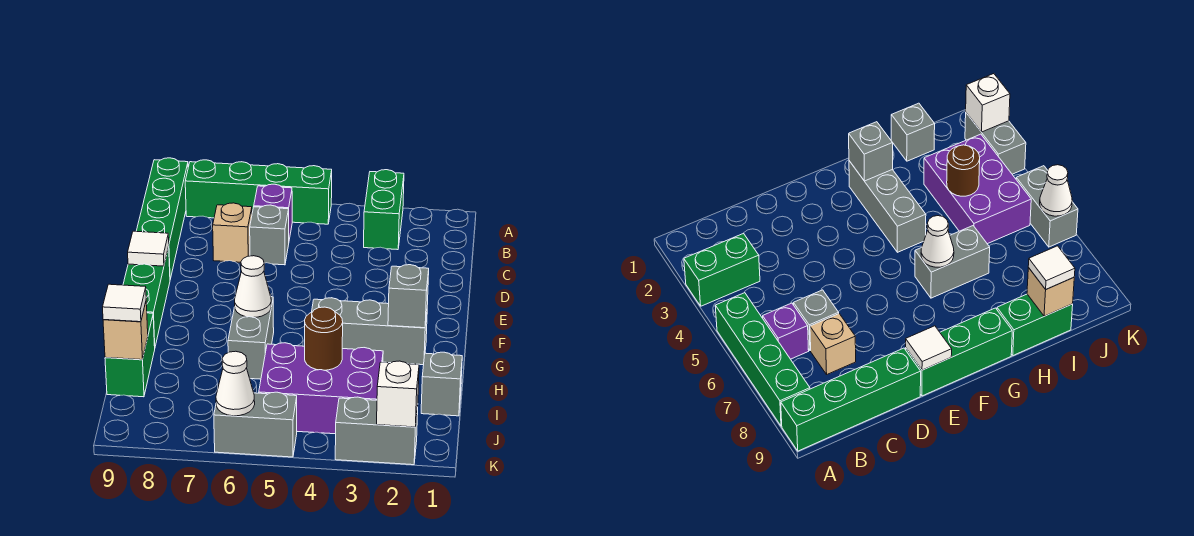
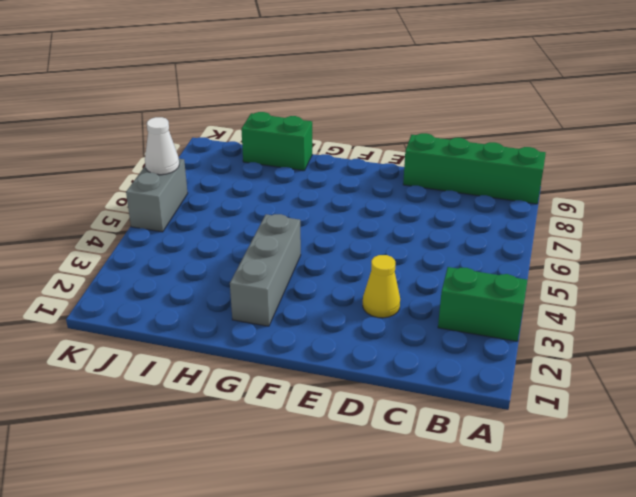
yellow cone D3 level 1 -> none
none -> green brick A5:A8 level 1
none -> purple brick B6 level 1
none -> grey brick C6 level 1

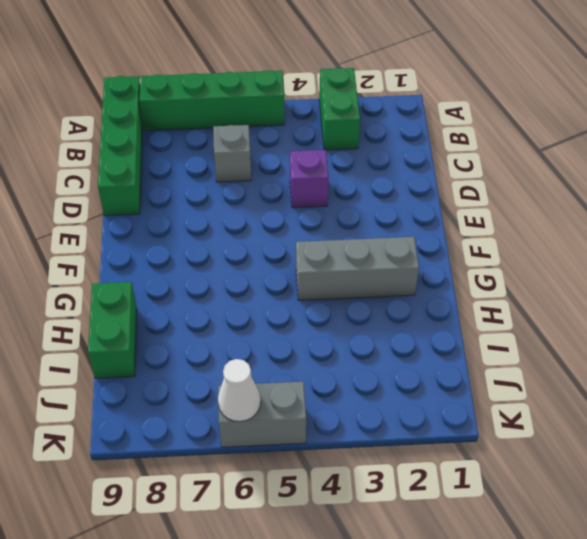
purple brick D4 level 1 -> purple brick B6 level 1
none -> tan brick C7 level 1
none -> green brick E9:G9 level 1
none -> grey brick G6:H6 level 1

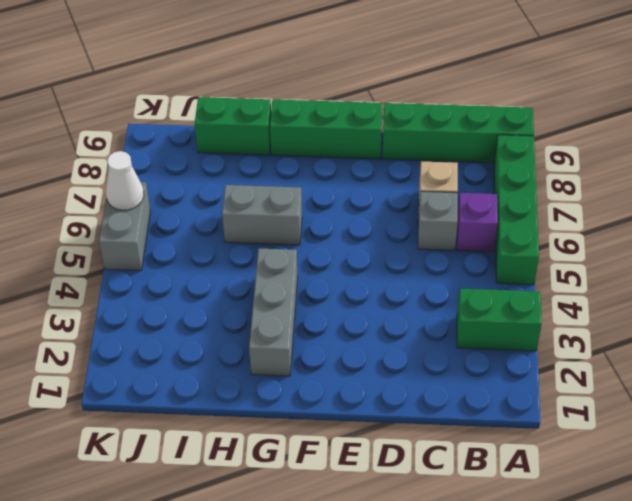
none -> grey brick I1 level 1
none -> purple brick I3:J5 level 1
none -> grey brick K2:K3 level 1

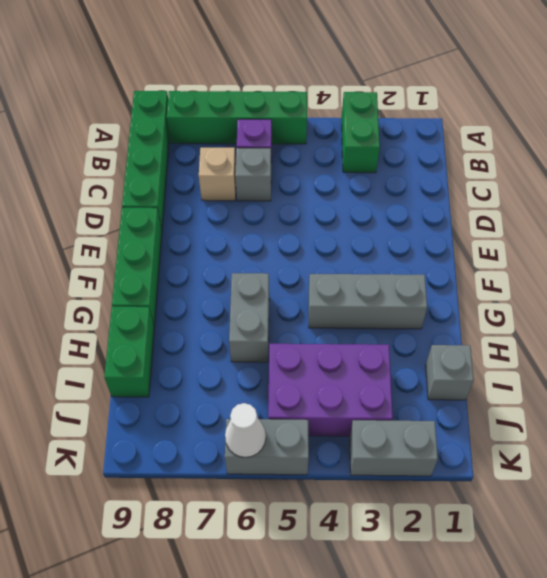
none -> white tile E9 level 2
none -> grey brick G2 level 2
none -> white cone G6 level 2

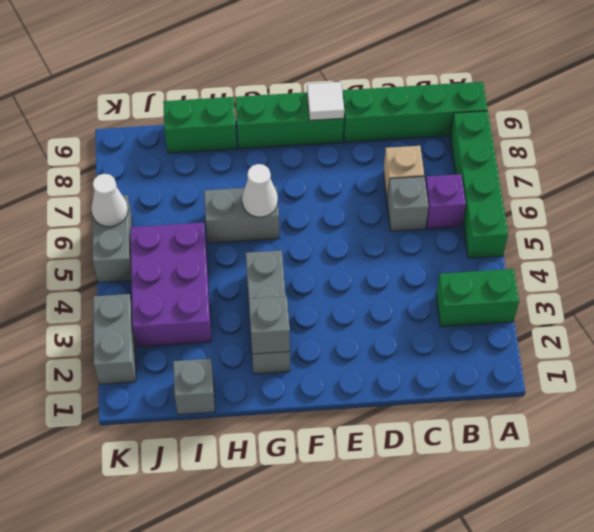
none -> brown round brick I4 level 2
none -> tan brick I9 level 2
none -> white brick K2 level 2

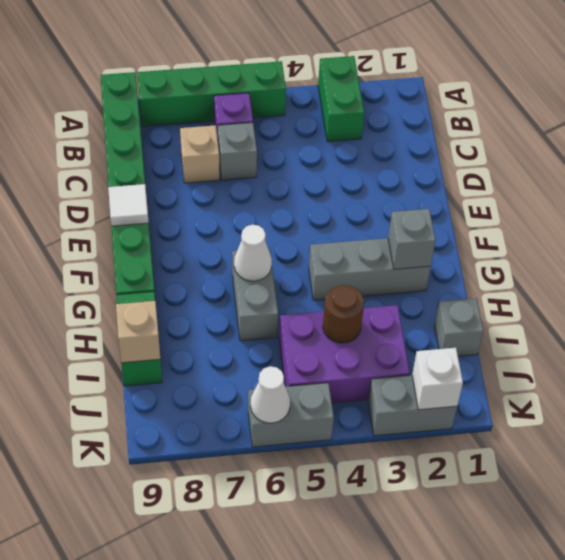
none -> white tile I9 level 3

